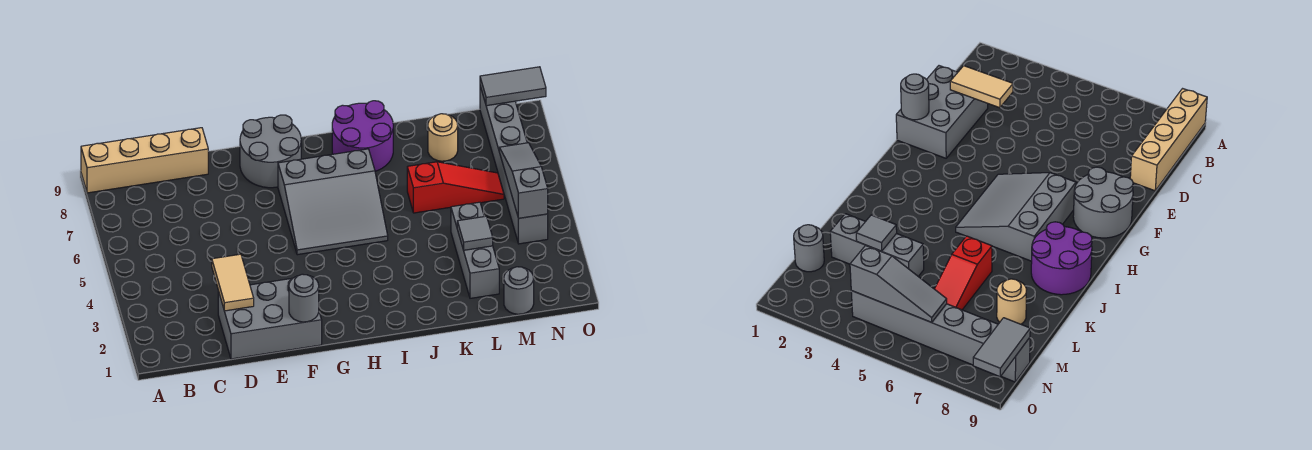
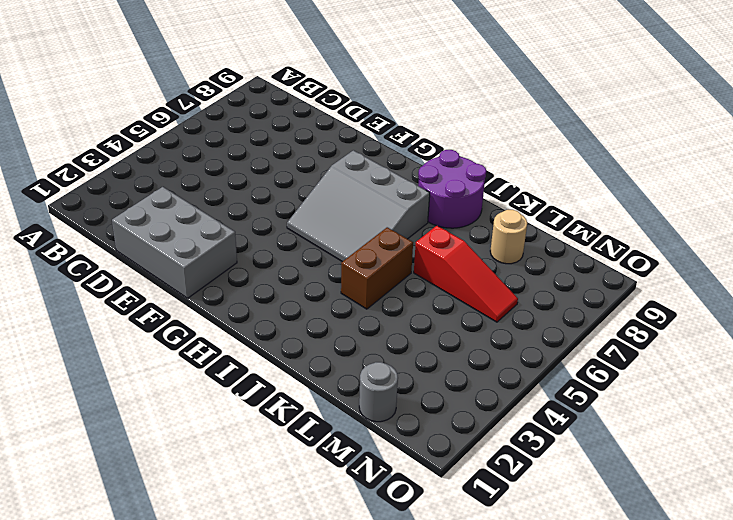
brown brick J4:J5 level 1 -> none
none -> tan brick A9:D9 level 1
none -> grey round brick F8:G9 level 1
none -> grey brick L2:L4 level 1

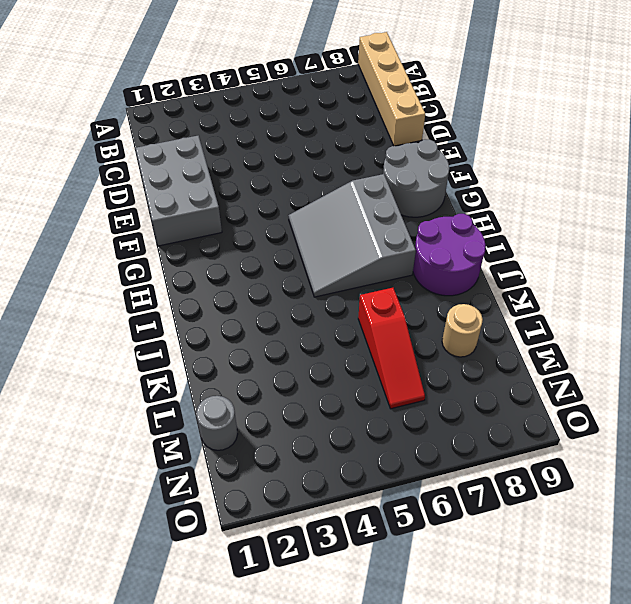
none -> grey brick L2:L4 level 1
none -> grey brick N4:N9 level 1
none -> tan tile D2:D3 level 2

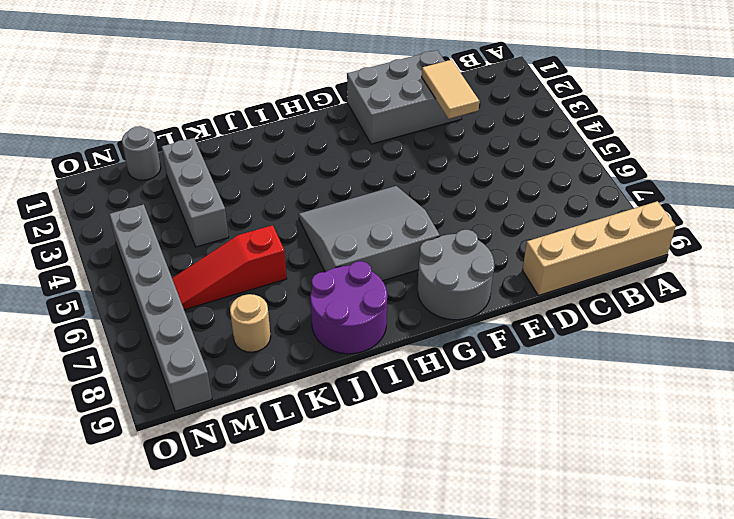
none -> grey round brick F1 level 2
none -> grey tile L3 level 2
none -> grey slope N4:N6 level 2 top 4

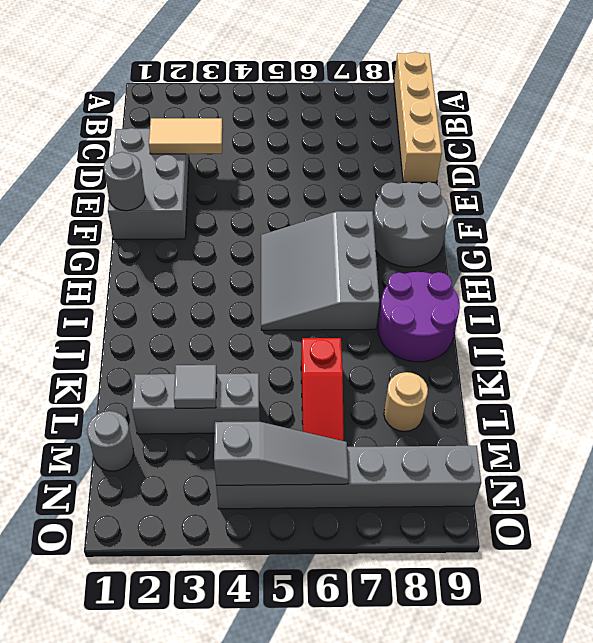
none -> grey tile N9:O9 level 2

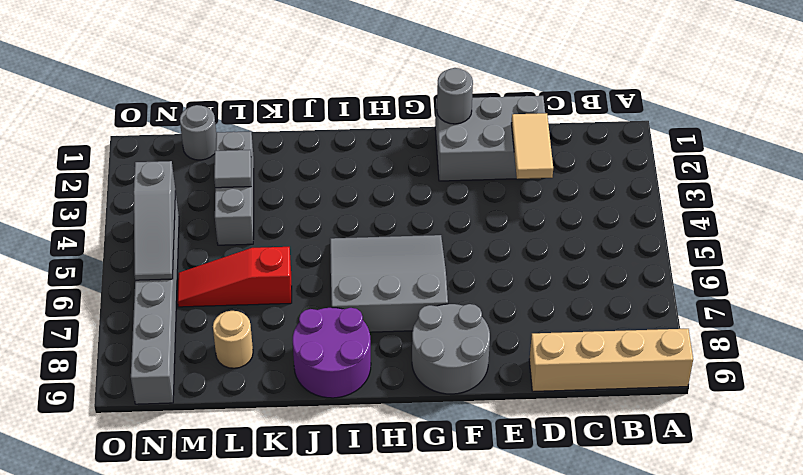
none -> grey tile N9:O9 level 2

